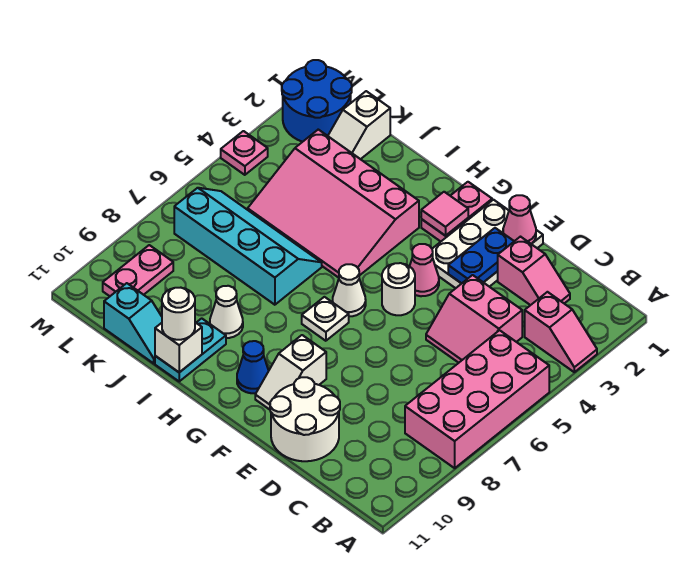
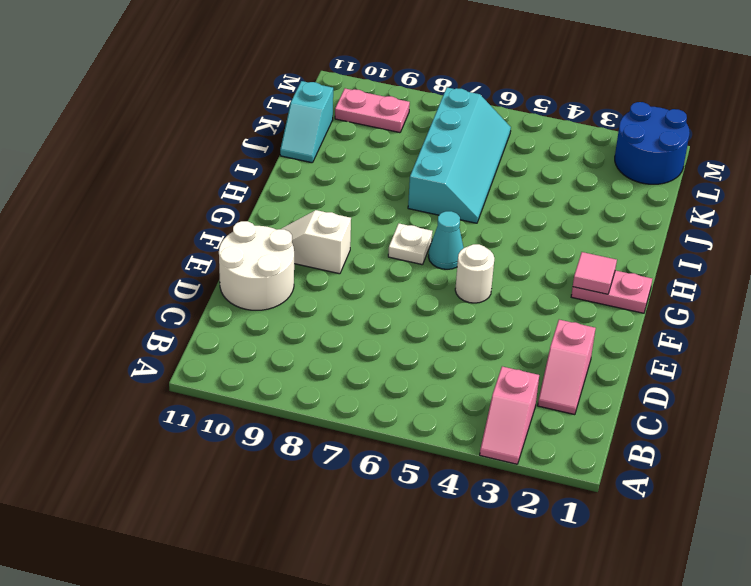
cyan cone G6 level 1 -> white cone G6 level 1
none -> pink brick A5:B8 level 1
none -> pink slope C4:D5 level 1 top 4
none -> white plate E1:F3 level 1

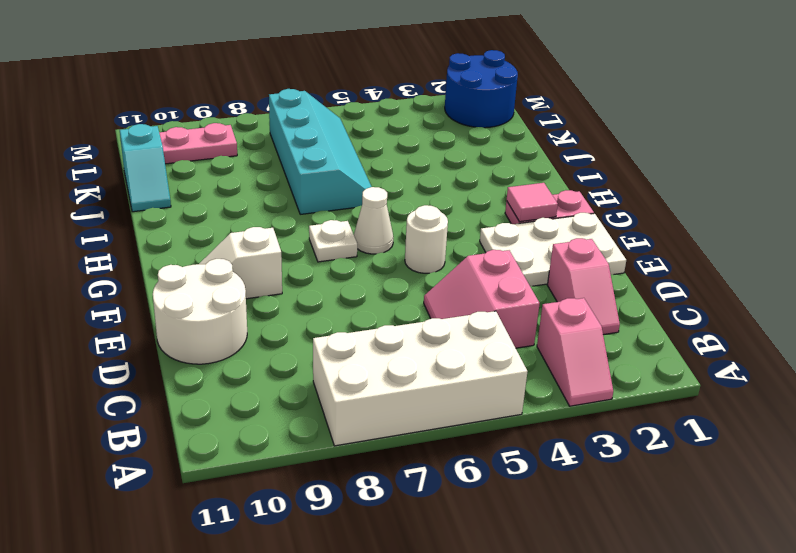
white brick A5:B8 level 1 -> pink brick A5:B8 level 1
none -> pink cone F4 level 1
none -> blue cone G10 level 1
none -> pink slope H3:K5 level 1 top 3

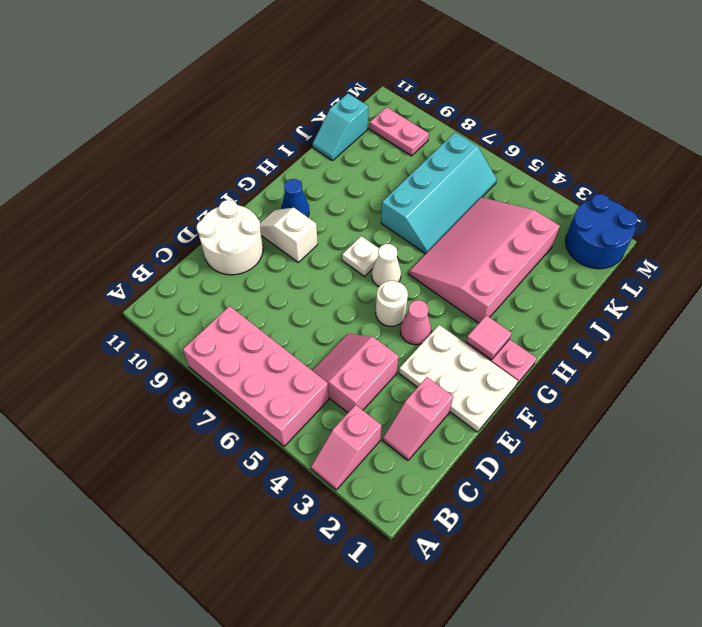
none -> white cone I9 level 1
none -> cyan plate I10:I11 level 1
none -> white slope K1:K2 level 1 top 1

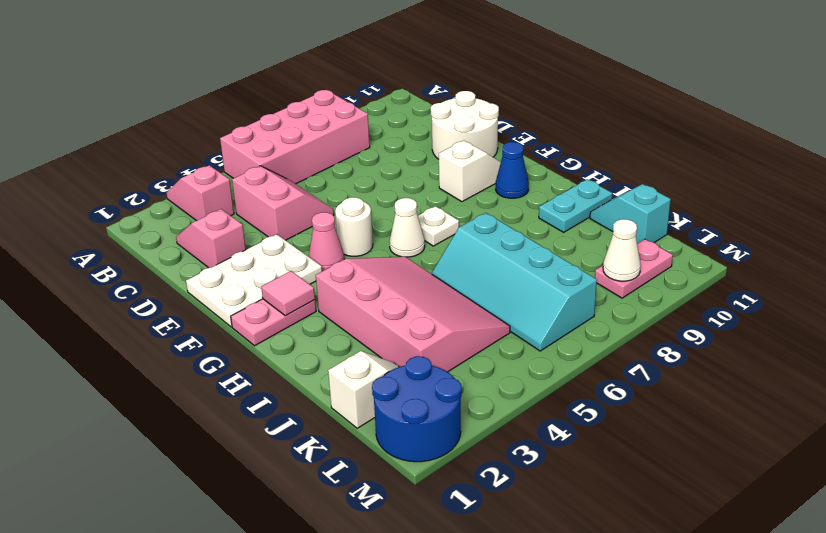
white cone L9 level 2 -> white cone I9 level 1
none -> pink plate M4 level 1
none -> pink cone E1 level 2
none -> blue plate E2:E3 level 2

